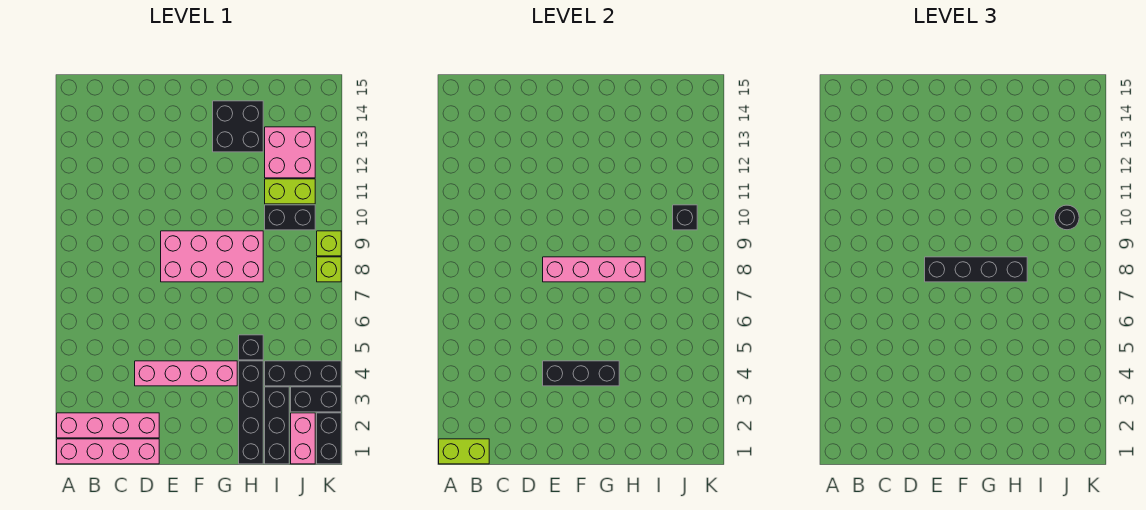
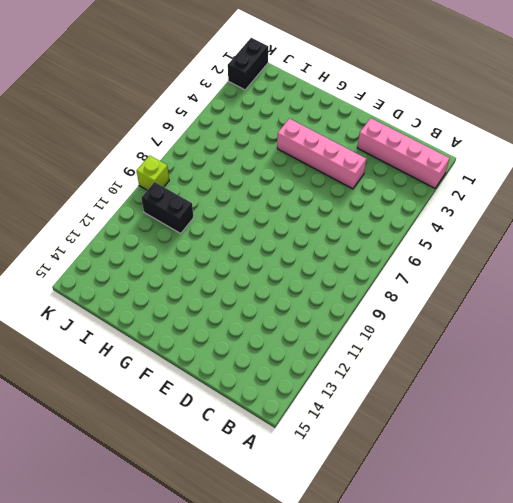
none -> pink brick A1:D1 level 1
none -> pink brick E8:H9 level 1
none -> black brick G13:H14 level 1

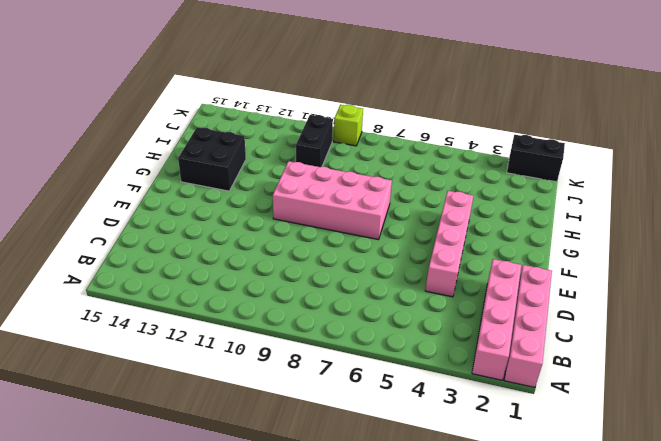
pink brick F7:G10 level 1 -> pink brick E8:H9 level 1
none -> black brick H1:H4 level 1
none -> black brick H5 level 1
none -> black brick I1:I3 level 1

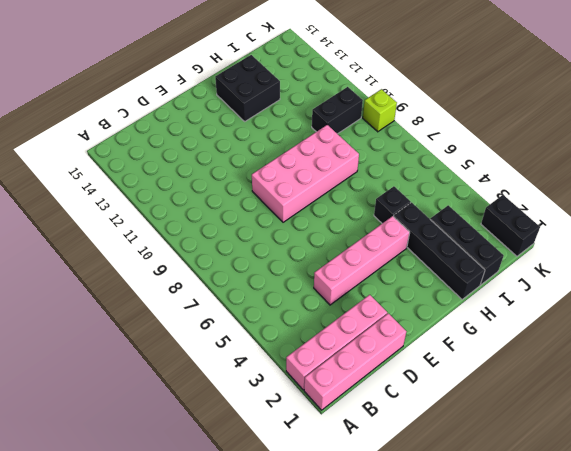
none -> black brick I4:K4 level 1
none -> lime brick I11:J11 level 1
none -> pink brick I12:J13 level 1

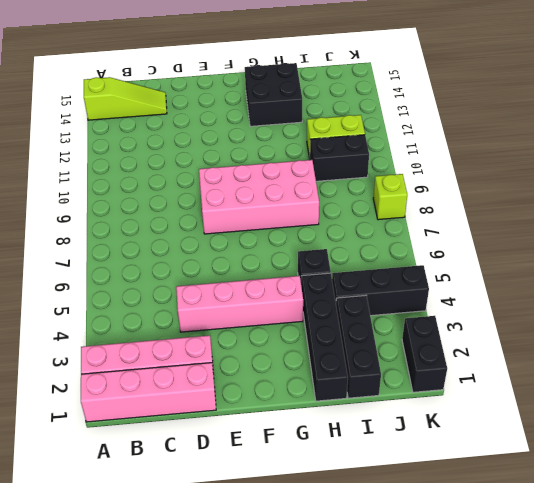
lime slope A14:C14 level 1 top A -> none
none -> pink brick I12:J13 level 1
none -> pink brick J1:J2 level 1
none -> black brick J3:K3 level 1

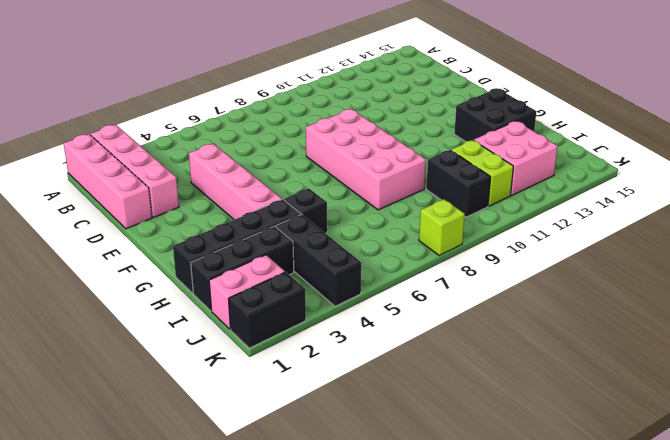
none -> black brick J3:K3 level 1
none -> lime brick K9 level 1
none -> lime brick A1:B1 level 2

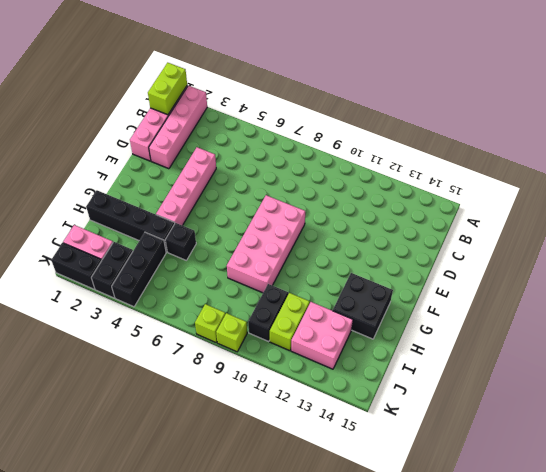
none -> black brick I1:I3 level 1
none -> black brick E4:G4 level 2
none -> pink brick E8:H8 level 2

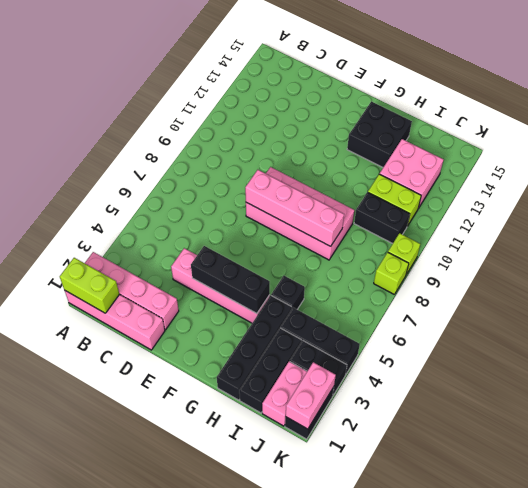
pink brick K1:K2 level 2 -> none
none -> black brick J10 level 2
none -> black brick E8:H8 level 3
none -> black round brick J10 level 3

